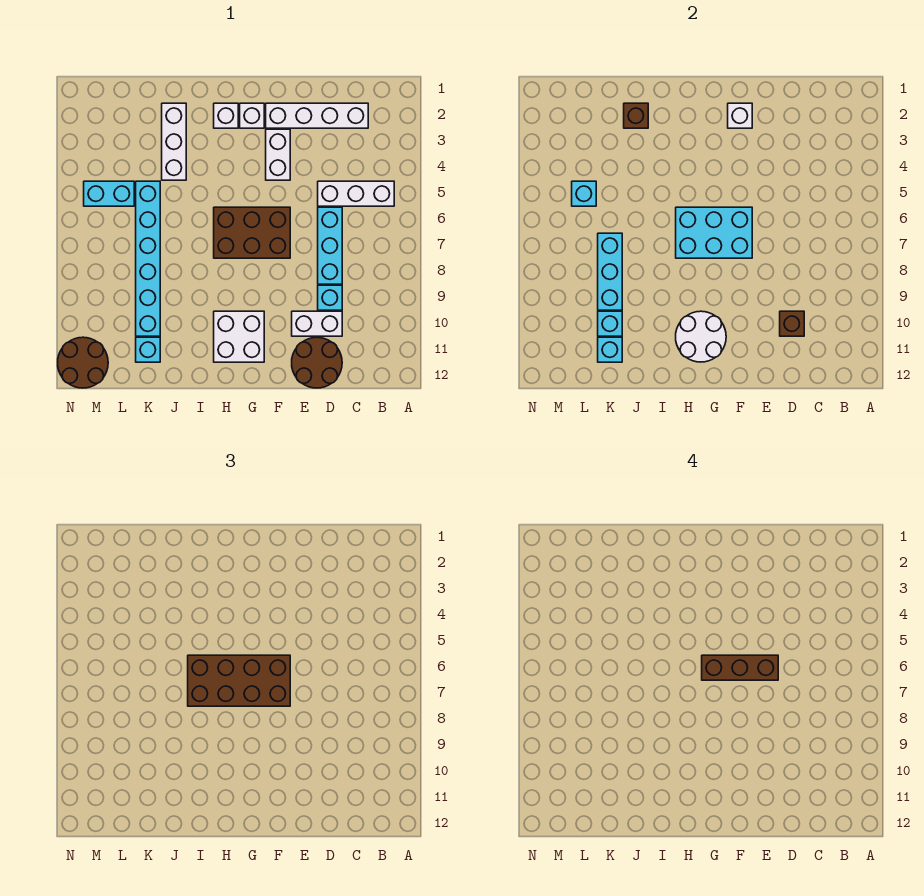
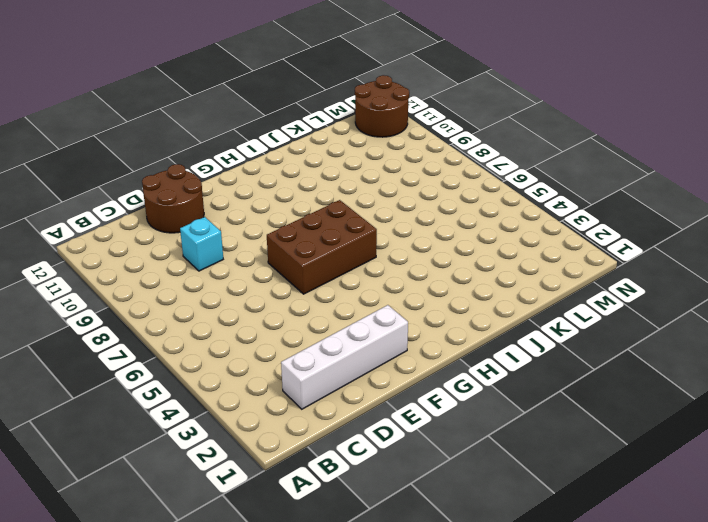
none -> white brick B5:D5 level 1
none -> cyan brick D6:D8 level 1
none -> white brick D10:E10 level 1

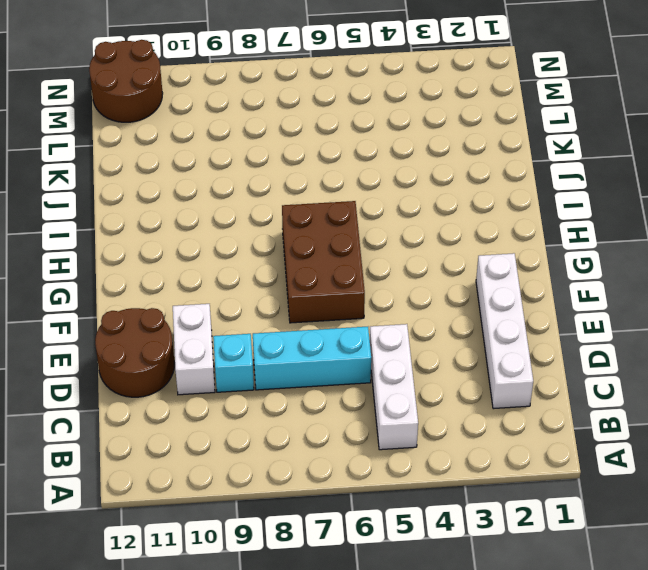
none -> white brick F3:F4 level 1
none -> white brick G2 level 1
none -> white brick G10:H11 level 1

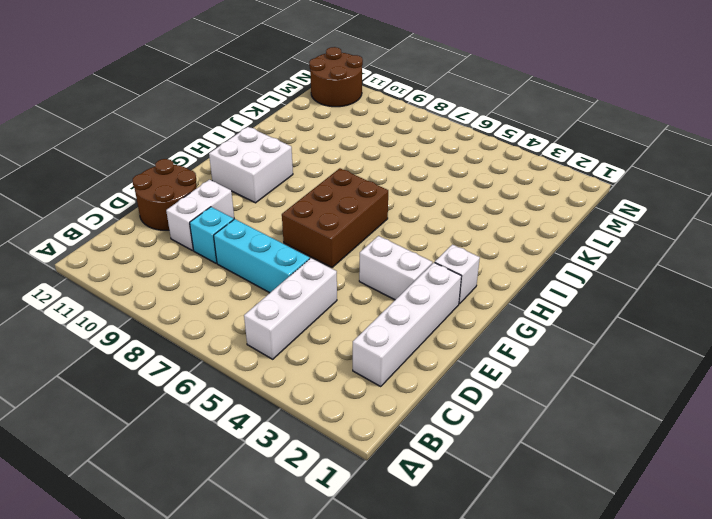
none -> white brick H2 level 1
none -> white brick J2:J4 level 1
none -> cyan brick K5:K10 level 1

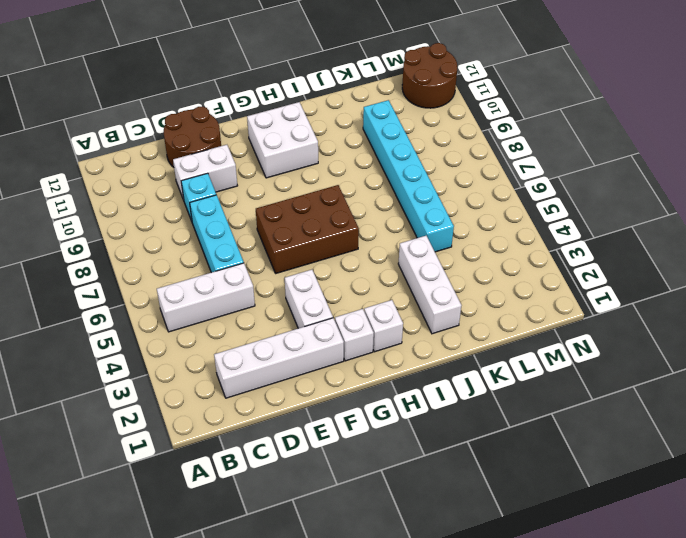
none -> cyan brick K11 level 1
none -> cyan brick L5:M5 level 1
none -> brown brick D10 level 2

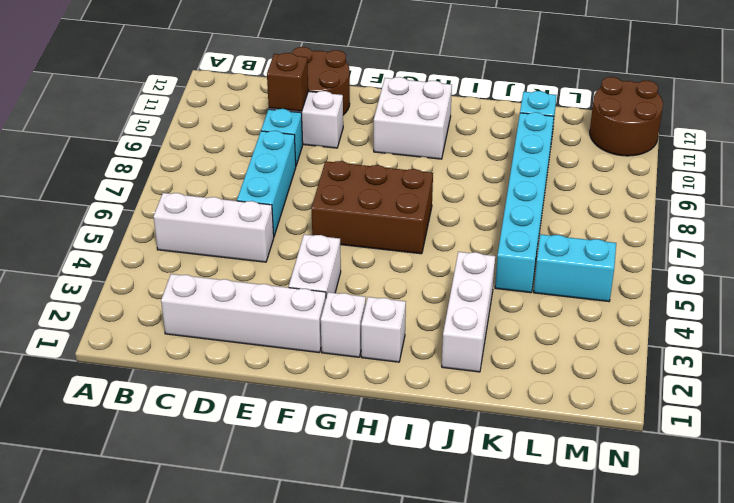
none -> white brick F2 level 2
none -> cyan brick F6:H7 level 2
none -> white round brick G10:H11 level 2

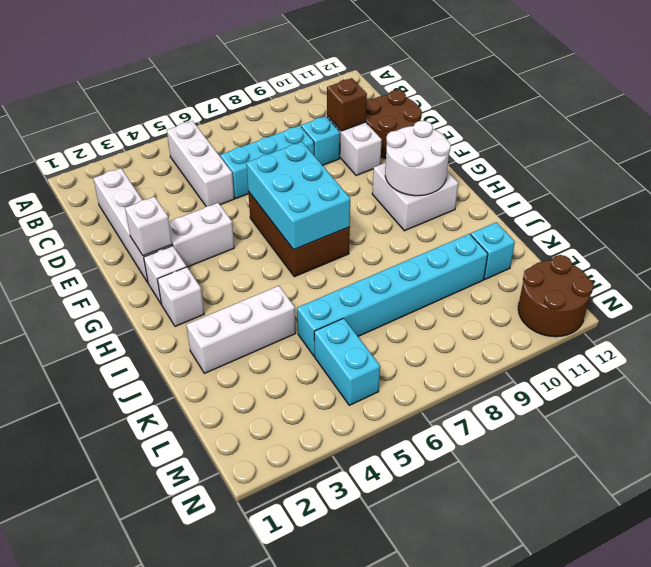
none -> brown brick J2 level 2
none -> cyan brick K7:K9 level 2
none -> cyan brick K10 level 2

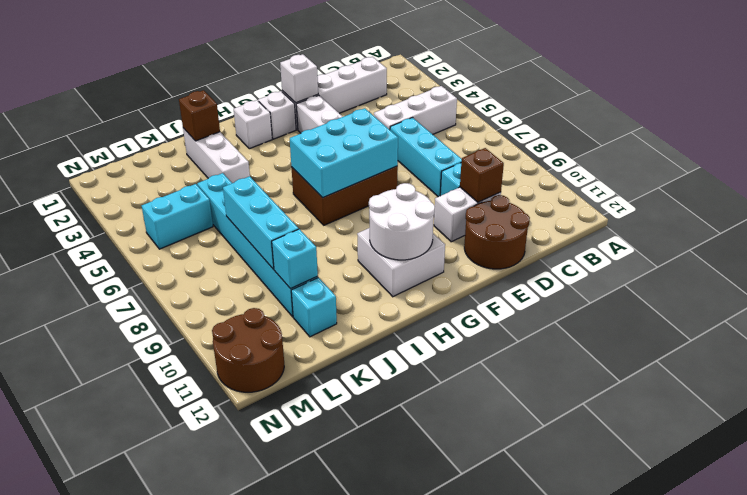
none -> cyan brick K11 level 2
none -> cyan brick L5 level 2
none -> brown brick F6:I7 level 3

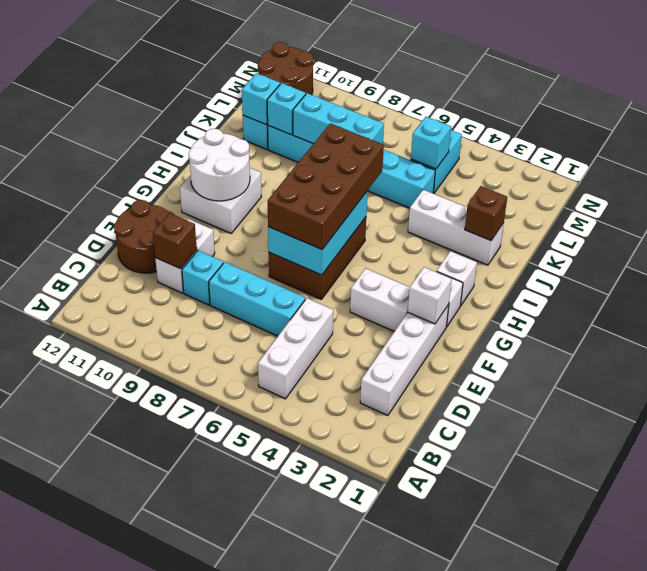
none -> brown brick E6:G6 level 4

